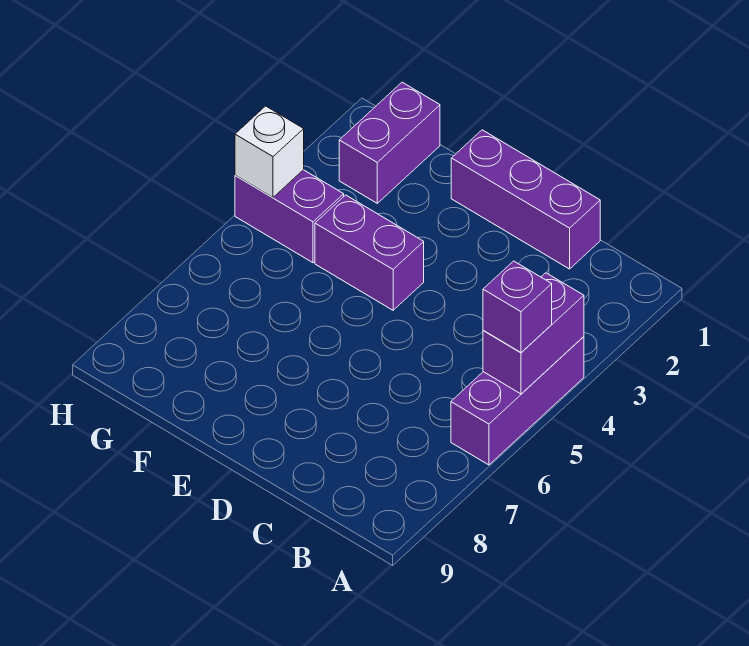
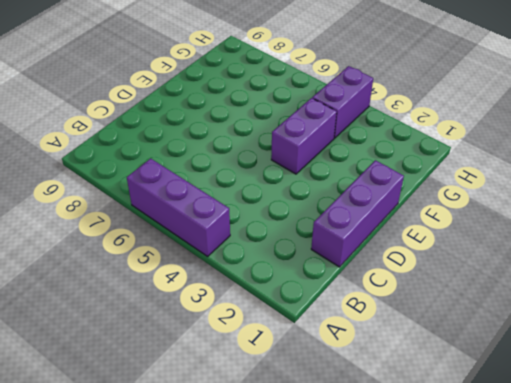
none -> purple brick G1:G2 level 1
none -> purple brick A4:A5 level 2

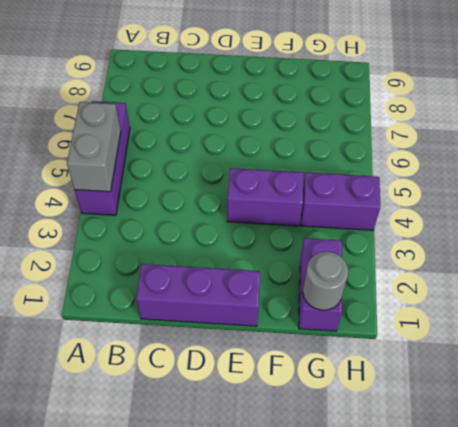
grey brick A4:A5 level 2 -> purple brick A4:A5 level 2
grey round brick G1 level 2 -> none
none -> white brick H4 level 2
none -> purple brick A5 level 3

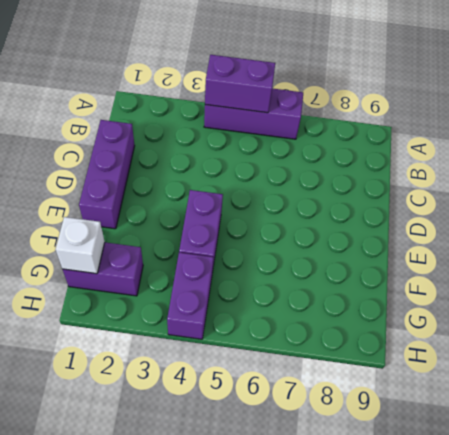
white brick G1 level 2 -> white brick H4 level 2
none -> purple brick A5 level 3

